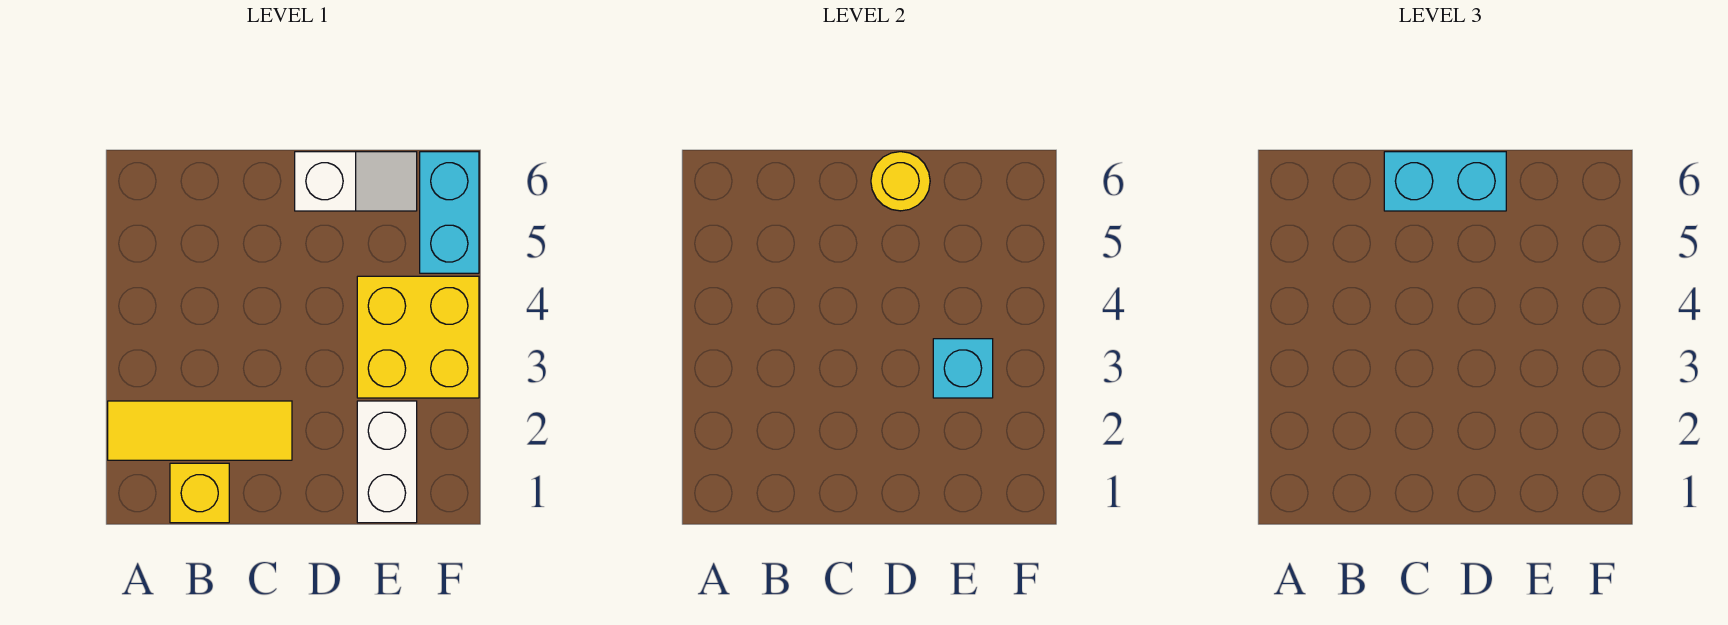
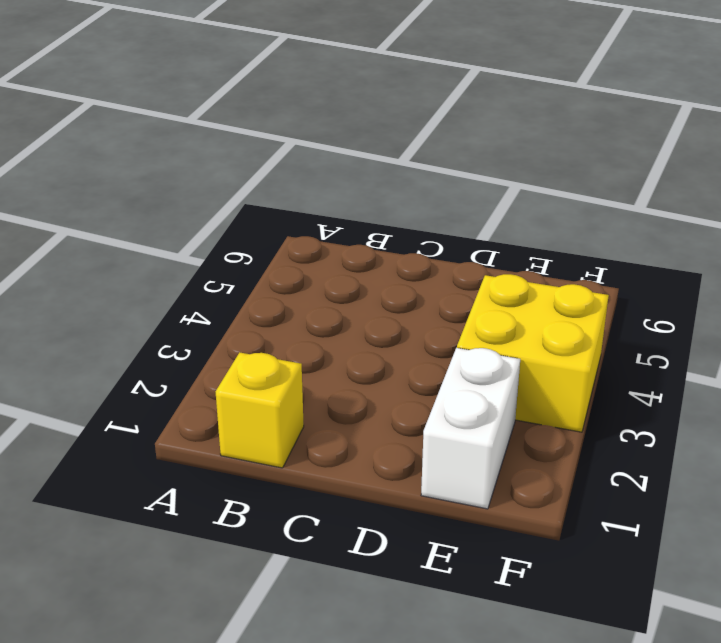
none -> yellow tile A2:C2 level 1
none -> white slope D6:E6 level 1 top D

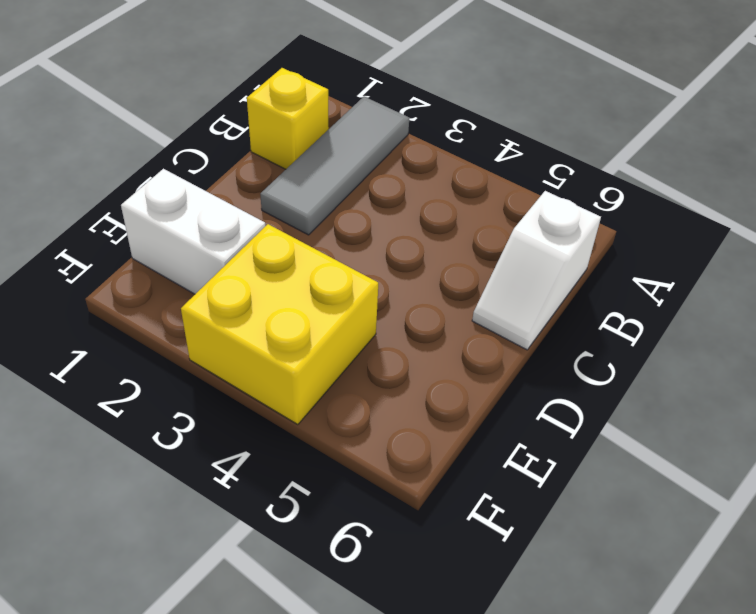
grey tile A2:C2 level 1 -> yellow tile A2:C2 level 1
white slope B6:C6 level 1 top B -> white slope D6:E6 level 1 top D
none -> cyan brick F5:F6 level 1
none -> yellow round brick D6 level 2

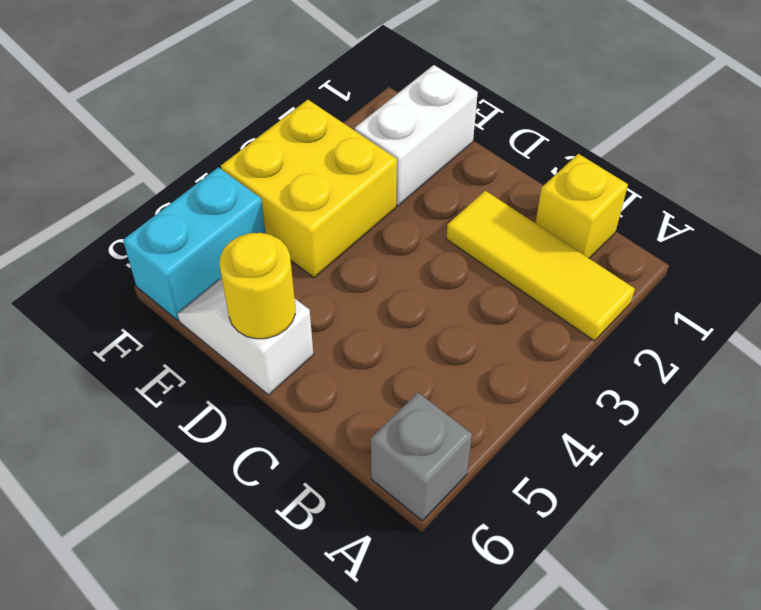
grey brick A6 level 1 -> none
none -> cyan brick E3 level 2
none -> cyan brick C6:D6 level 3

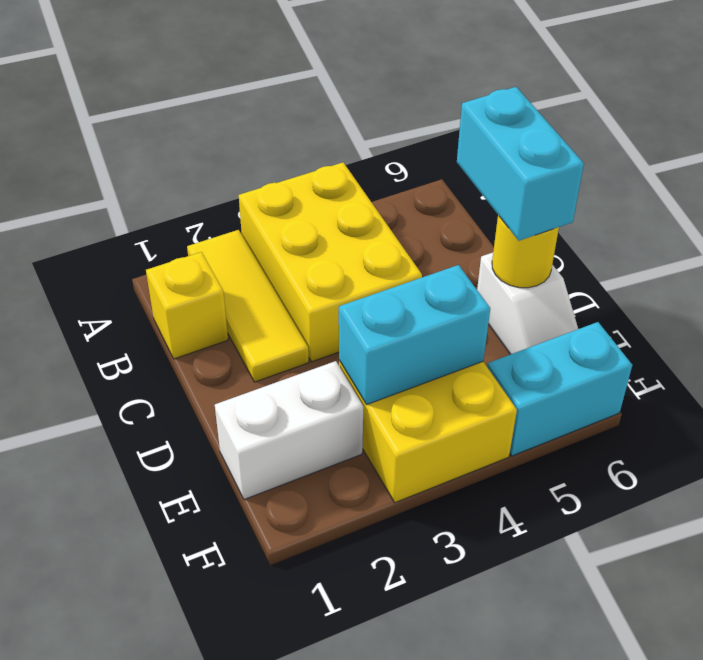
yellow brick A3:C4 level 1 -> none
cyan brick E3:E4 level 2 -> cyan brick E3 level 2

